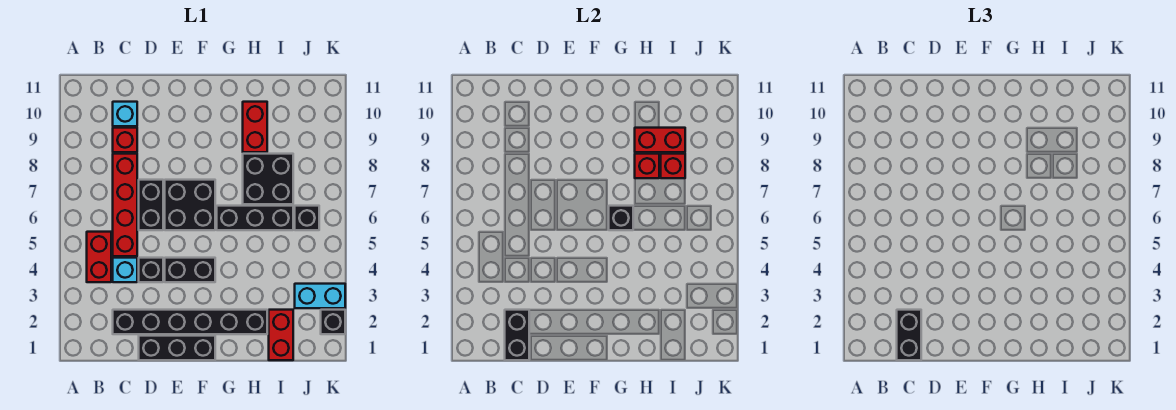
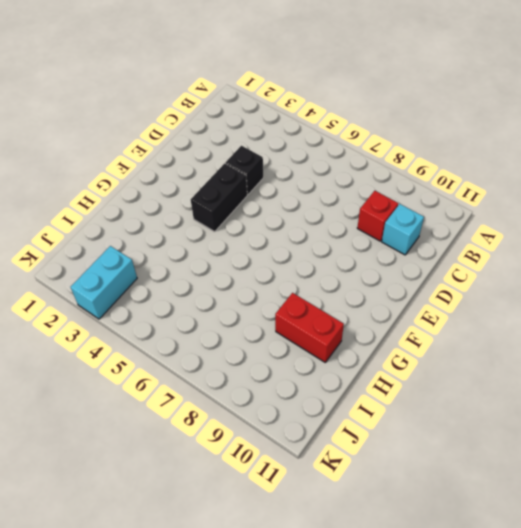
none -> red brick B4:B5 level 1
none -> black brick C2:H2 level 1
none -> cyan brick C4 level 1

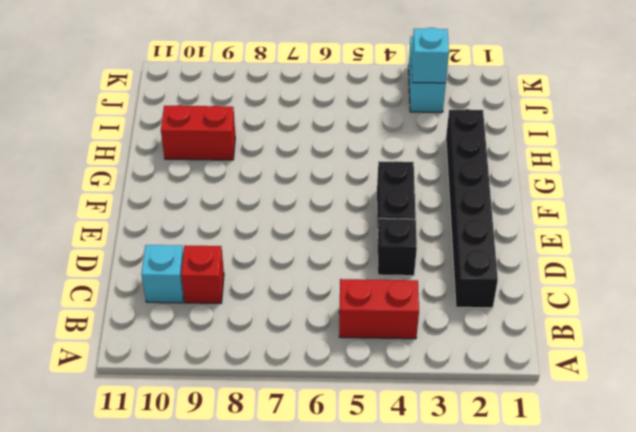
cyan brick J3 level 2 -> cyan brick C4 level 1
none -> red brick C5:C8 level 1
none -> black brick D1:F1 level 1
none -> black brick D6:D7 level 1

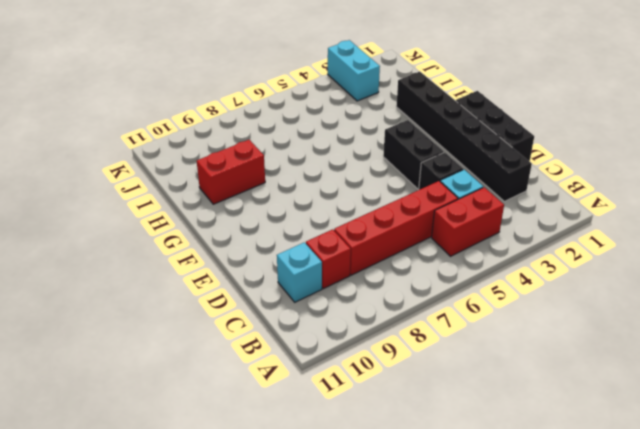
none -> black brick D6:D7 level 1
none -> black brick E6:F7 level 1
none -> black brick G6:I6 level 1

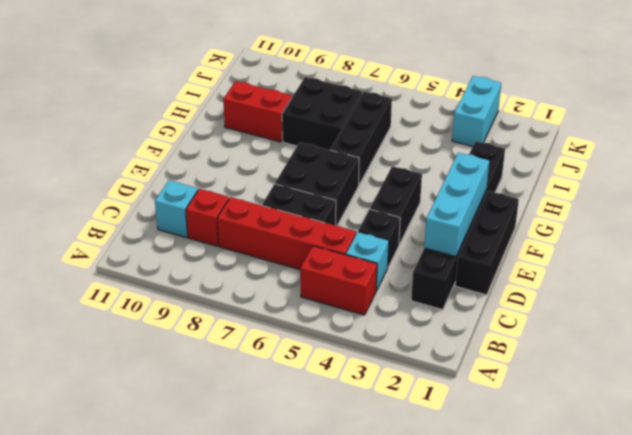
cyan brick D2:F2 level 2 -> none
none -> red brick I1:I2 level 1
none -> black brick J6 level 1
none -> black brick K2 level 1

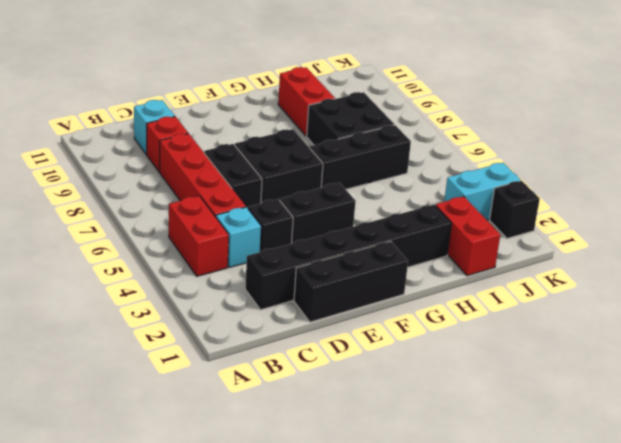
none -> black brick J6 level 1
none -> black brick C1:C2 level 2
none -> black brick G6 level 2

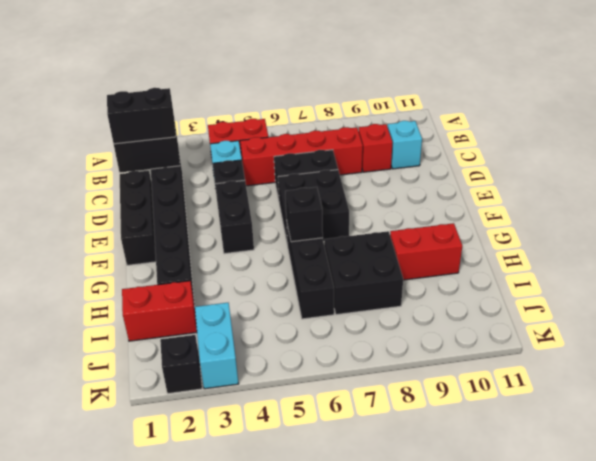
none -> black brick J6 level 1
none -> red brick H8 level 2
none -> red brick H9:I9 level 2

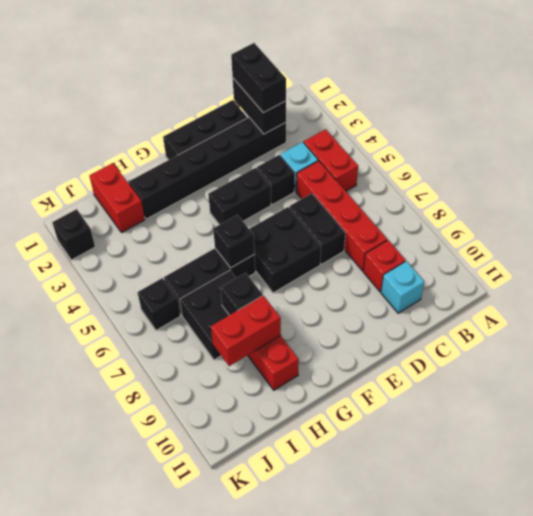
black brick H8 level 2 -> red brick H8 level 2
none -> cyan brick J3:K3 level 1
none -> red brick I8 level 2

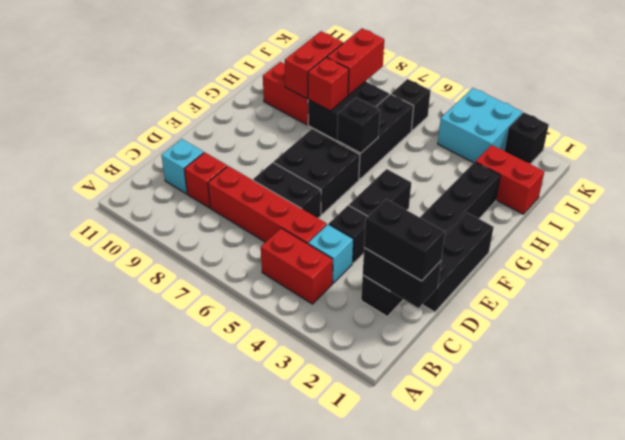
red brick I8:J8 level 2 -> red brick I8 level 2
cyan brick J3:K4 level 1 -> cyan brick J3:K3 level 1

